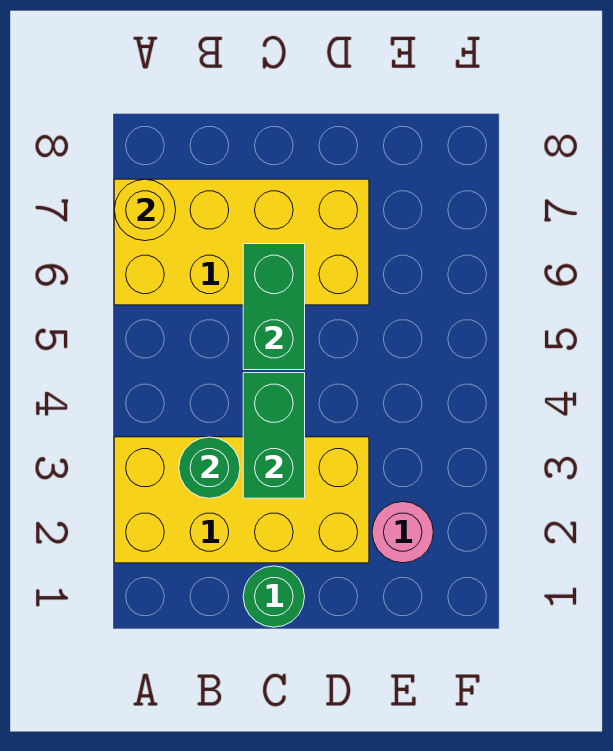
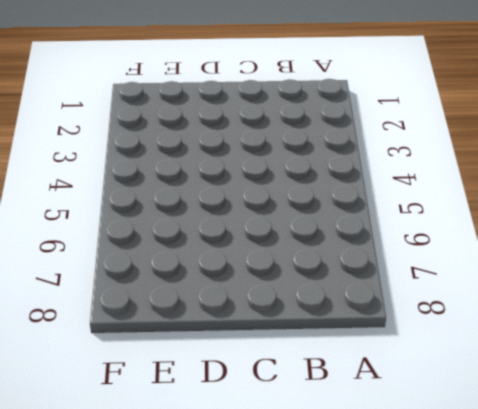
none -> yellow brick A2:D3 level 1
none -> yellow brick A6:D7 level 1

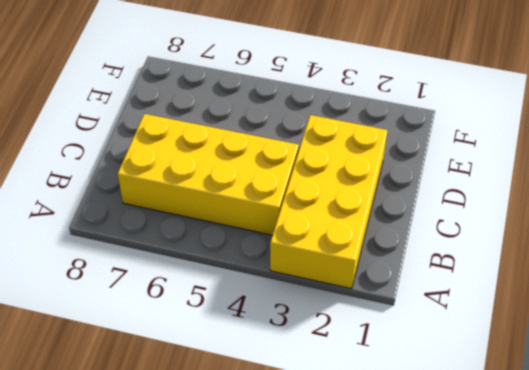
yellow brick B4:C7 level 1 -> yellow brick A6:D7 level 1
none -> green round brick C1 level 1
none -> pink round brick E2 level 1

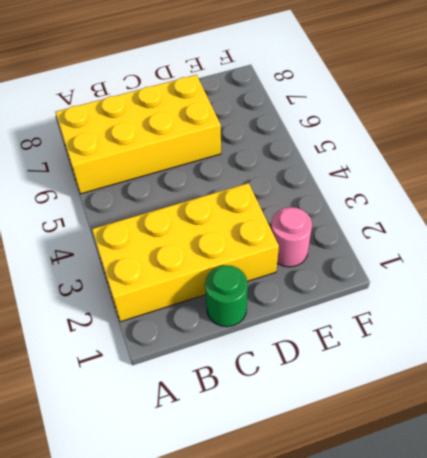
none -> yellow round brick A7 level 2
none -> green round brick B3 level 2

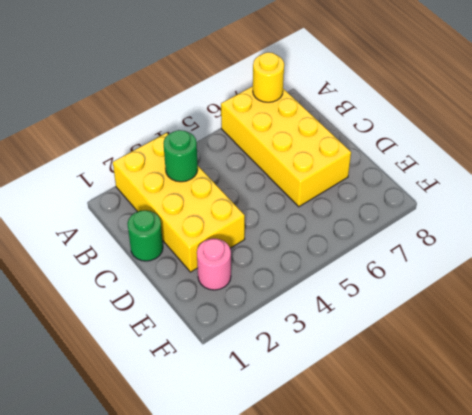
none -> green brick C3:C4 level 2
none -> green brick C5:C6 level 2

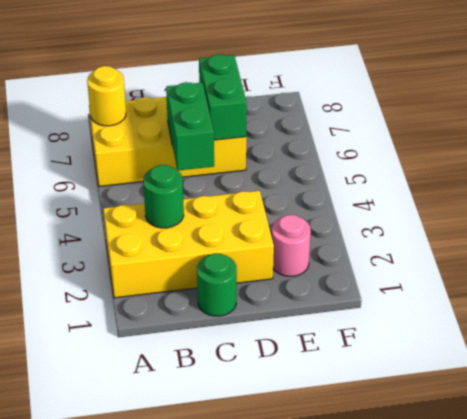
green brick D6:D7 level 2 -> green brick C3:C4 level 2

